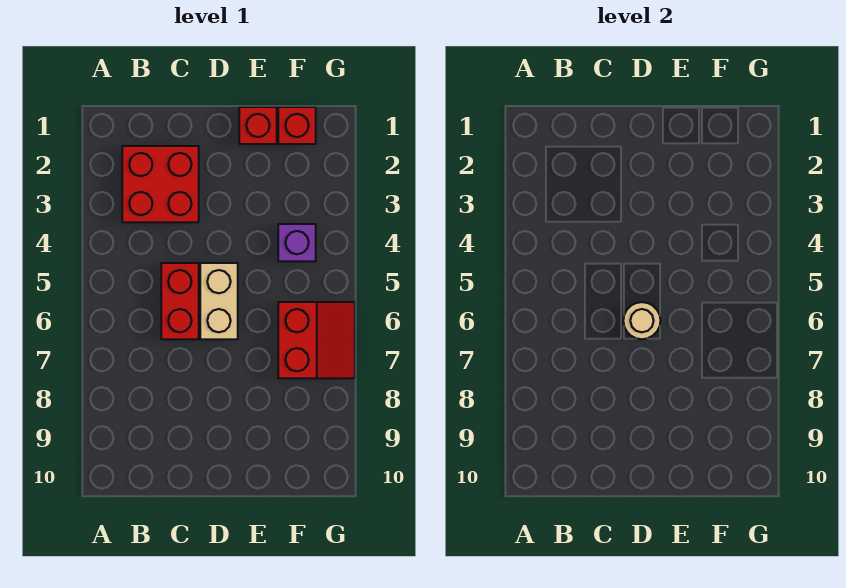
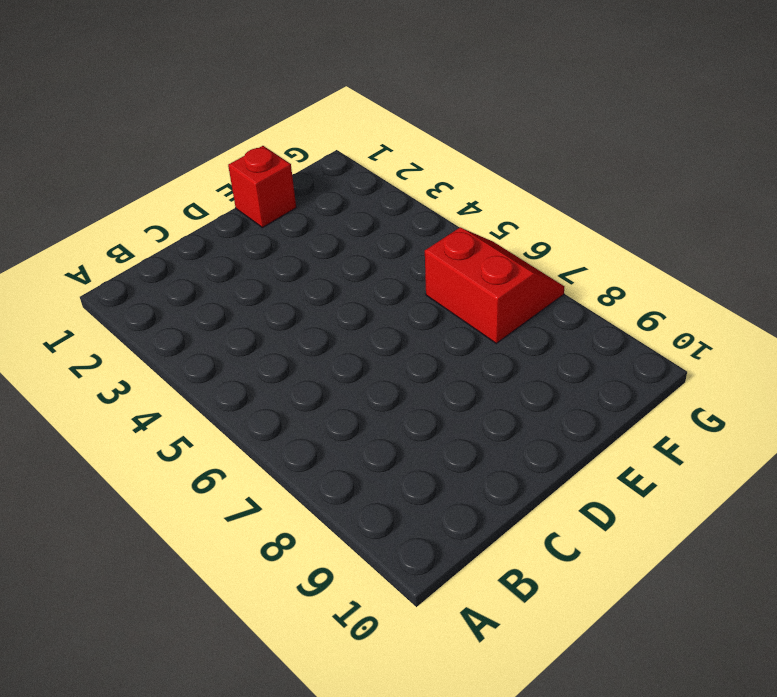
none -> red brick B2:C3 level 1
none -> red brick C5:C6 level 1

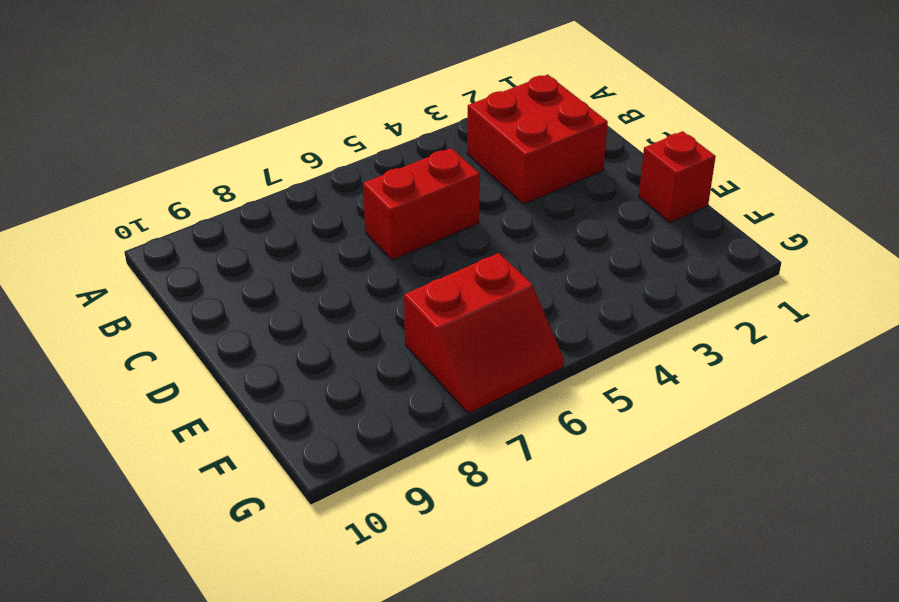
none -> tan brick D5:D6 level 1
none -> red brick F1 level 1

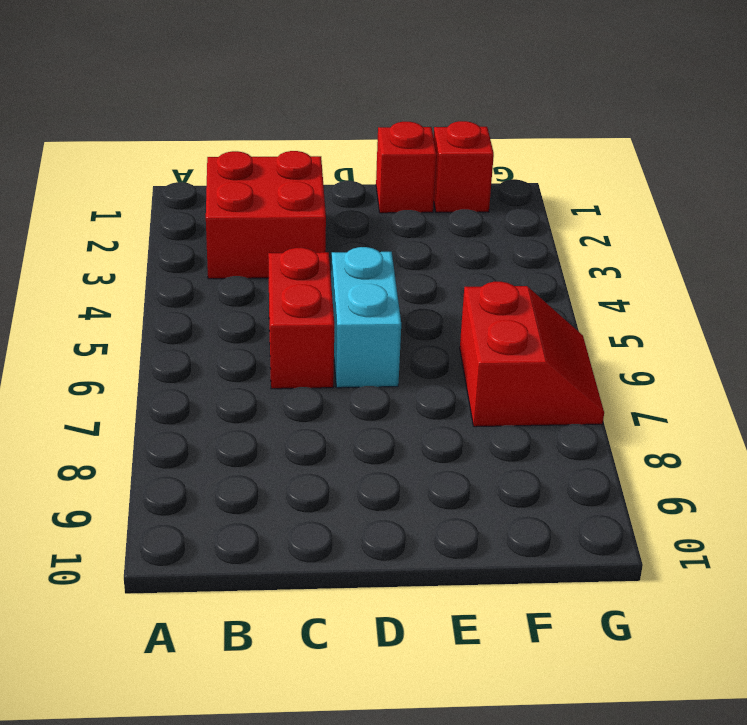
cyan brick D5:D6 level 1 -> tan brick D5:D6 level 1
none -> purple brick F4 level 1
none -> tan round brick D6 level 2

